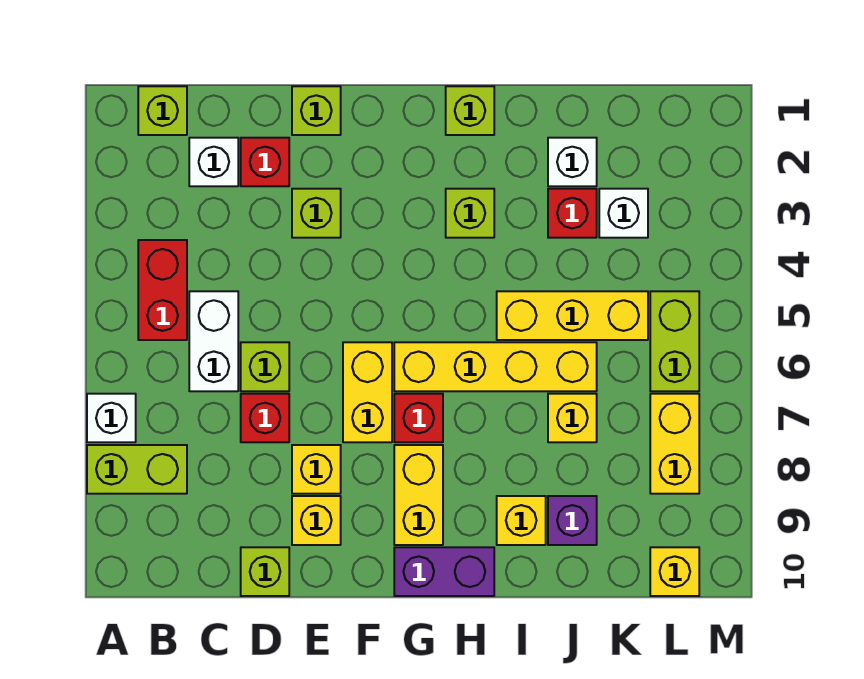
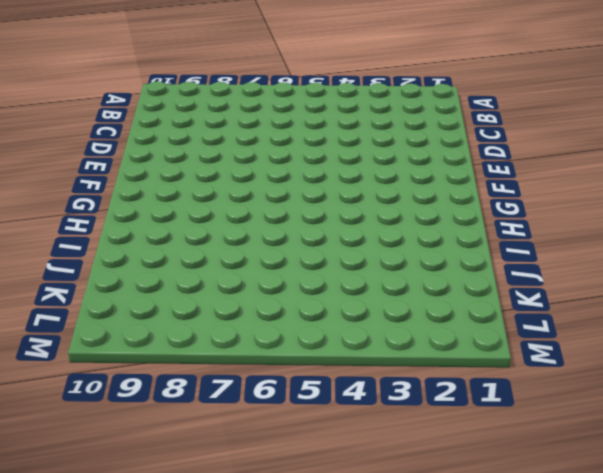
none -> white brick A7 level 1
none -> lime brick A8:B8 level 1
none -> lime brick B1 level 1
none -> red brick B4:B5 level 1

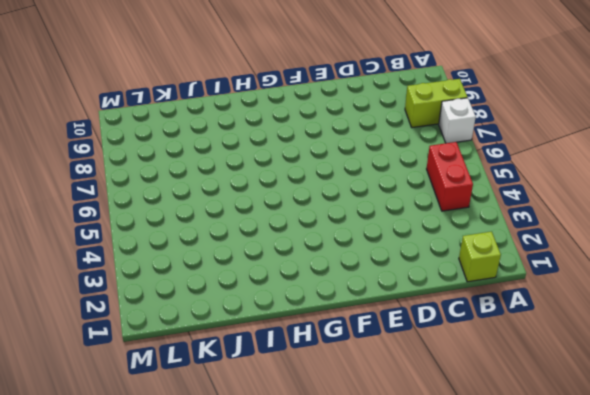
none -> white brick C2 level 1
none -> white brick C5:C6 level 1
none -> red brick D2 level 1
none -> lime brick D6 level 1

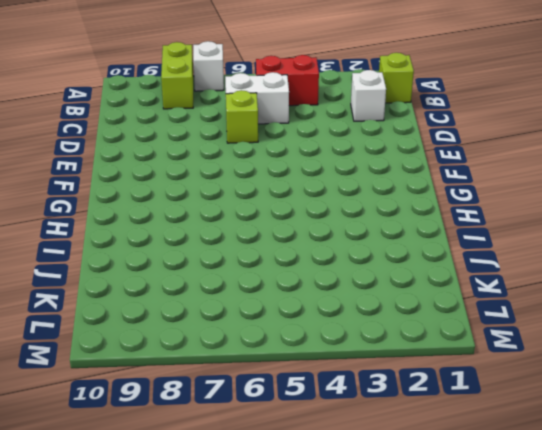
none -> red brick D2 level 1
none -> red brick D7 level 1
none -> lime brick D10 level 1
none -> lime brick E1 level 1

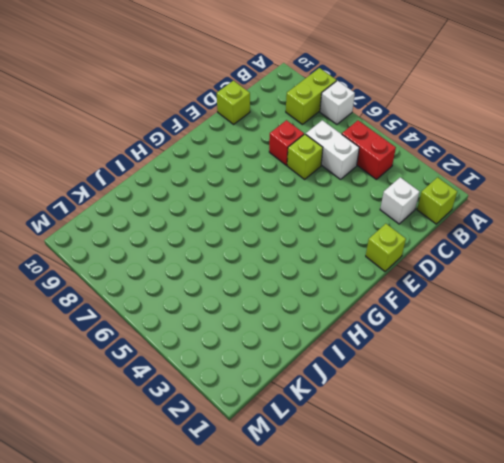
none -> red brick D2 level 1
none -> lime brick E3 level 1
none -> yellow brick E8 level 1
none -> yellow brick E9 level 1

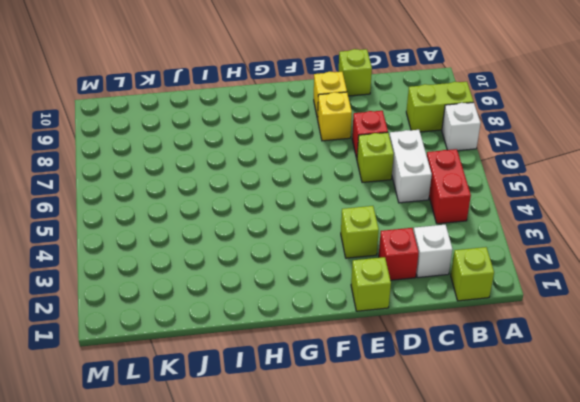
none -> yellow brick F6:F7 level 1
none -> yellow brick G6:J6 level 1
none -> red brick G7 level 1
none -> yellow brick G8:G9 level 1

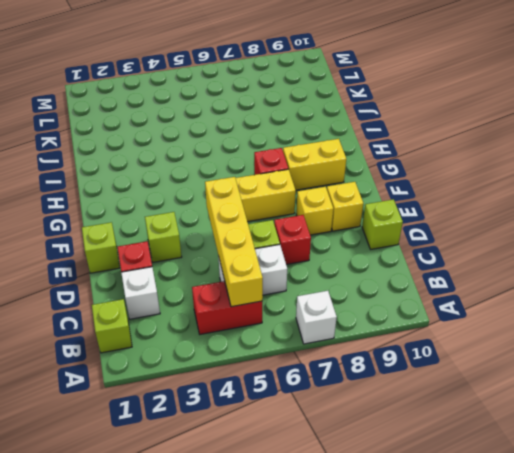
yellow brick B5:E5 level 2 -> yellow brick G6:J6 level 1
none -> lime brick A8:B8 level 1
none -> purple brick G10:H10 level 1
none -> lime brick H1 level 1
none -> lime brick H3 level 1

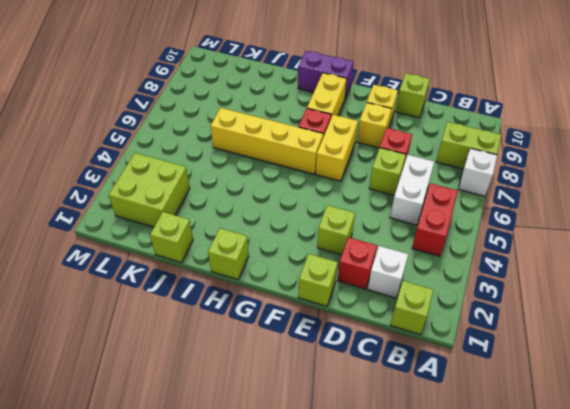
lime brick J1 level 1 -> lime brick H3 level 1
lime brick K2:L3 level 1 -> white brick K3 level 1
none -> yellow brick I5:K5 level 1
none -> yellow brick I9 level 1
none -> white brick J2 level 1
none -> red brick J3 level 1

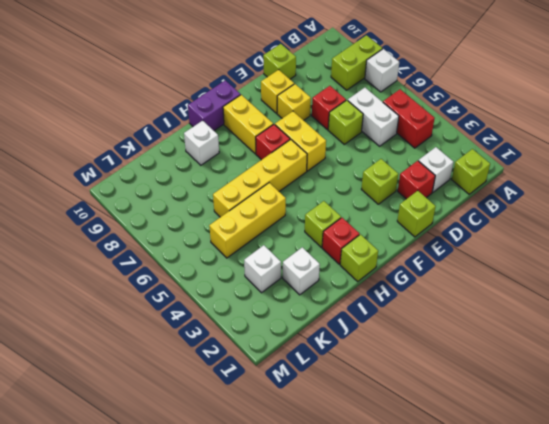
red brick H2 level 1 -> red brick J3 level 1
white brick I9 level 1 -> yellow brick I9 level 1
none -> yellow brick J7 level 1
none -> purple brick J9 level 1
none -> lime brick L5:L6 level 1
none -> yellow brick L7:L8 level 1

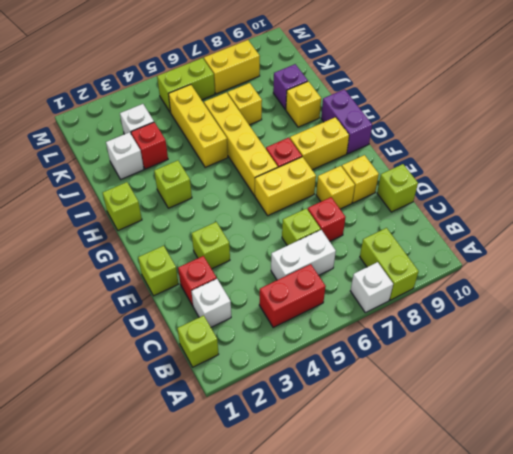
none -> yellow brick L10 level 1

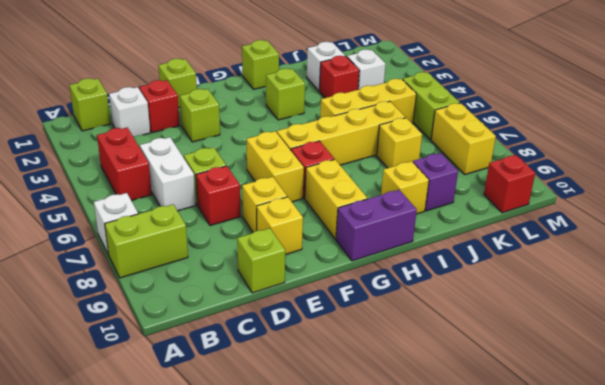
red brick L10 level 1 -> yellow brick L10 level 1

